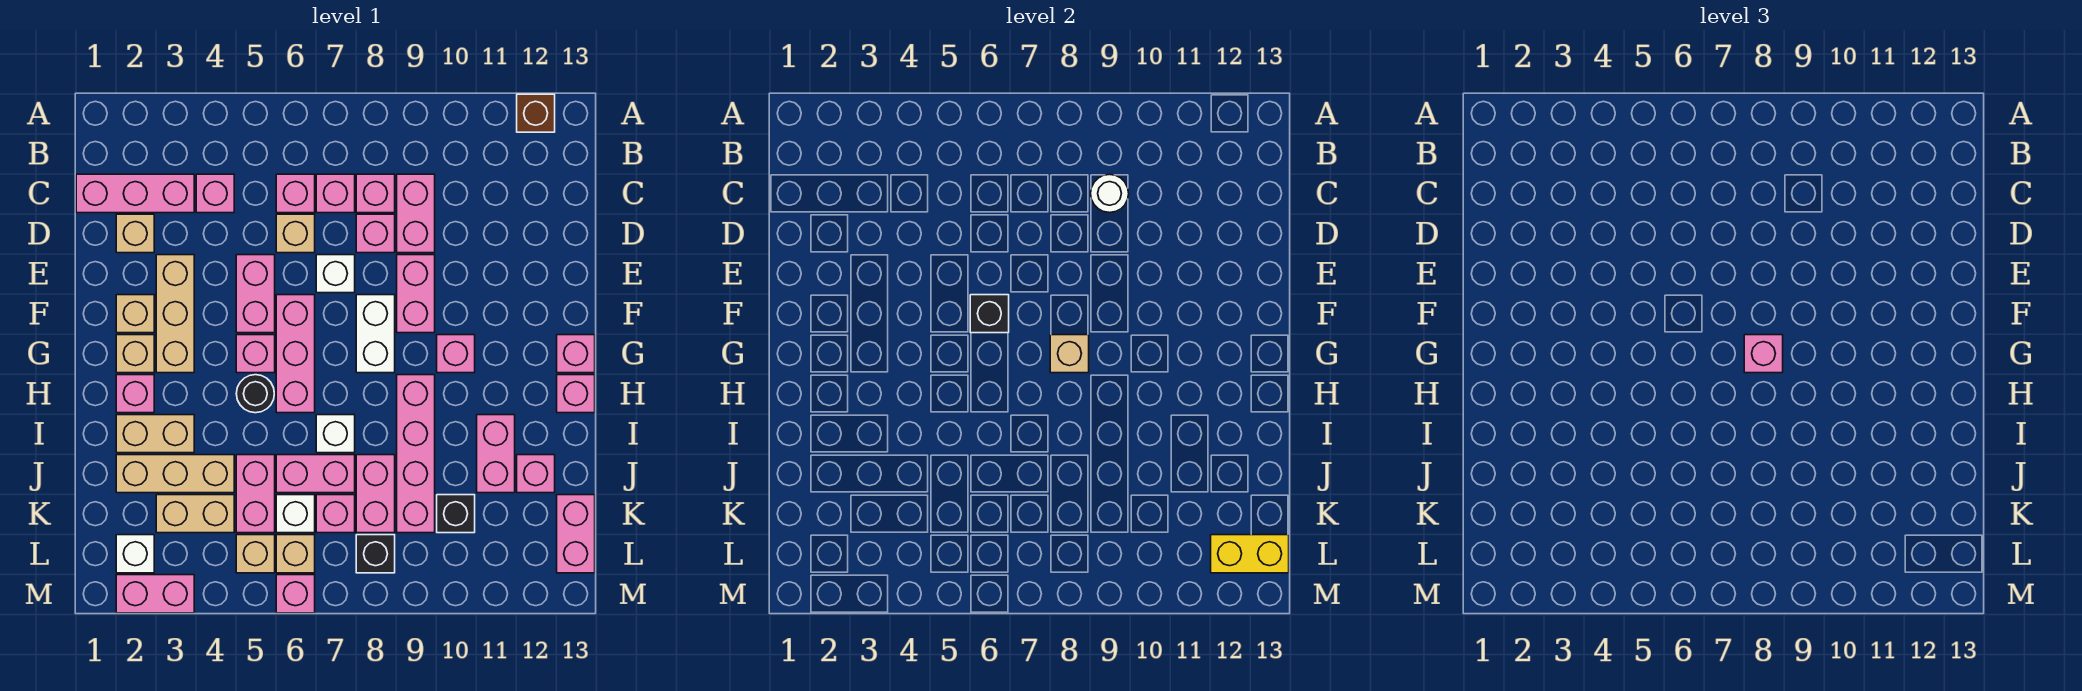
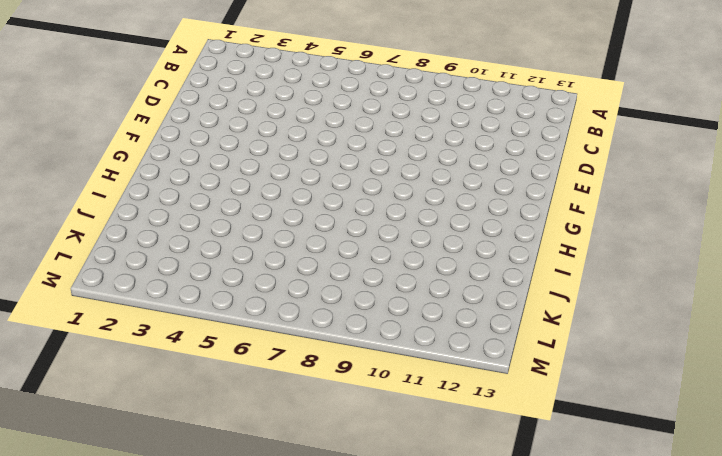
none -> brown brick A12 level 1
none -> pink brick C1:C3 level 1
none -> pink brick C4 level 1
none -> pink brick C6 level 1

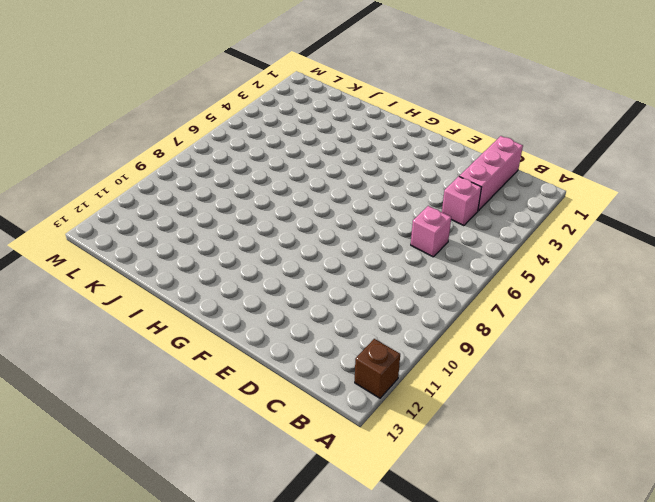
none -> pink brick C7 level 1
none -> pink brick C8 level 1
none -> pink brick C9:D9 level 1
none -> tan brick D2 level 1

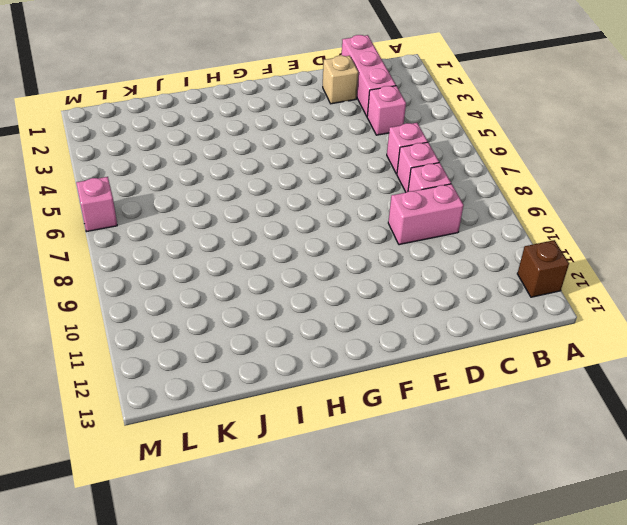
none -> tan brick D6 level 1
none -> pink brick D8 level 1
none -> tan brick E3:G3 level 1
none -> pink brick E5:F5 level 1

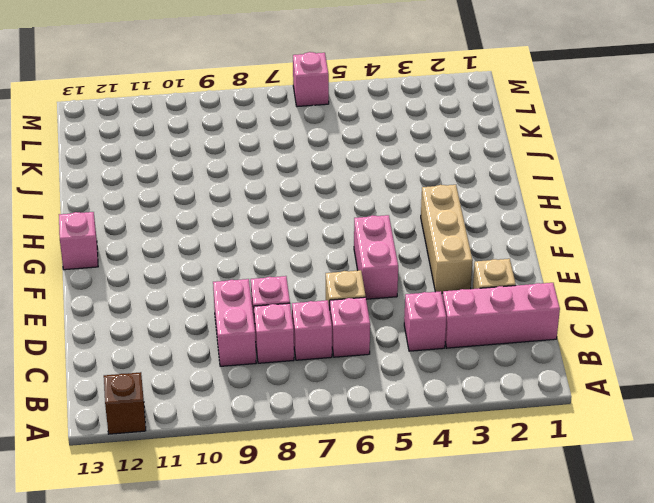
none -> white brick E7 level 1
none -> pink brick E9:F9 level 1
none -> tan brick F2 level 1
none -> pink brick F6:H6 level 1

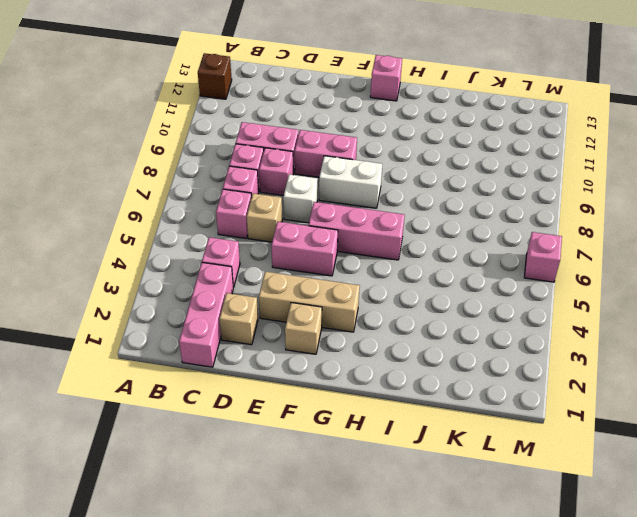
none -> tan brick G2 level 1
none -> pink brick G5 level 1
none -> pink brick G10 level 1
none -> pink brick H2 level 1

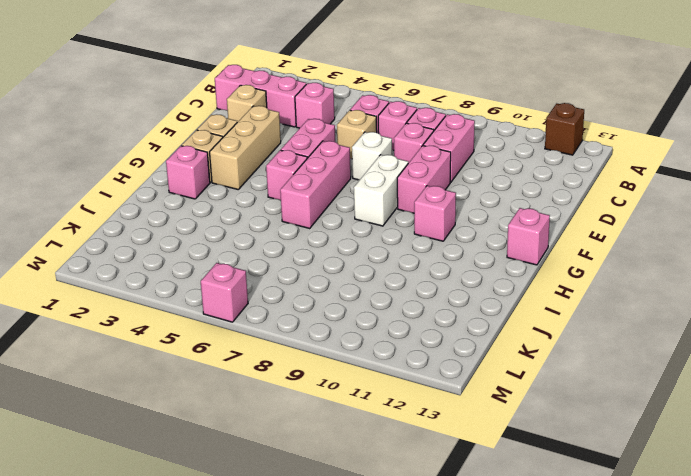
none -> black round brick H5 level 1
none -> pink brick H9:K9 level 1
none -> pink brick H13 level 1
none -> tan brick I2:I3 level 1

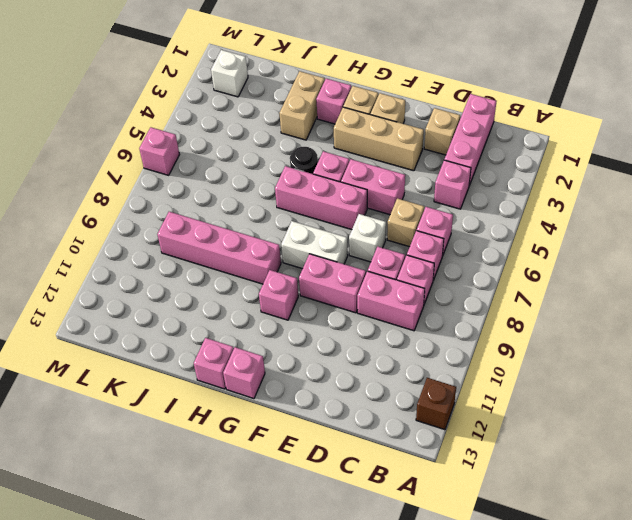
none -> white brick I7 level 1
none -> pink brick I11:J11 level 1
none -> tan brick J2:J4 level 1
none -> pink brick J5:K5 level 1

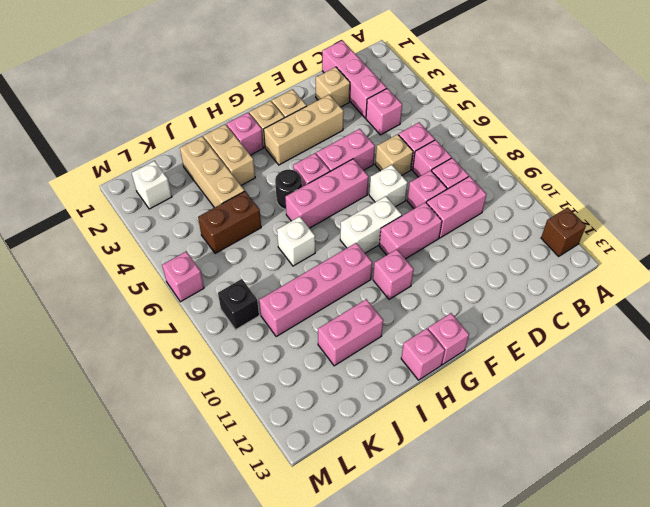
brown brick J5:K5 level 1 -> pink brick J5:K5 level 1
none -> pink brick J6:J7 level 1
none -> pink brick J8:K8 level 1
none -> pink brick J12 level 1
none -> tan brick K3:K4 level 1

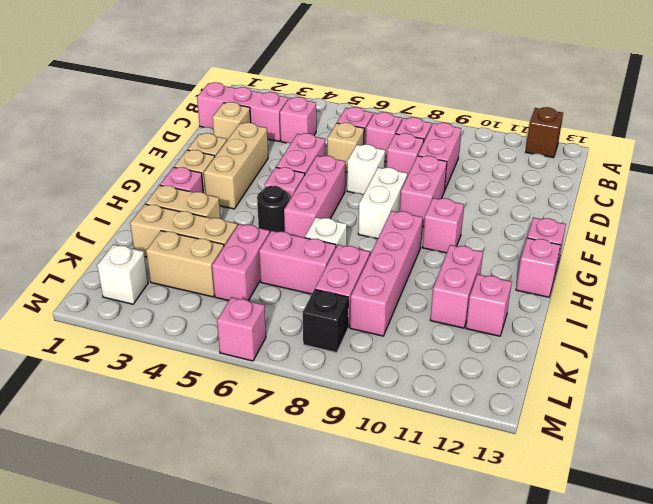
none -> white brick K6 level 1
none -> pink brick K7 level 1
none -> black brick K10 level 1
none -> pink brick K13:L13 level 1

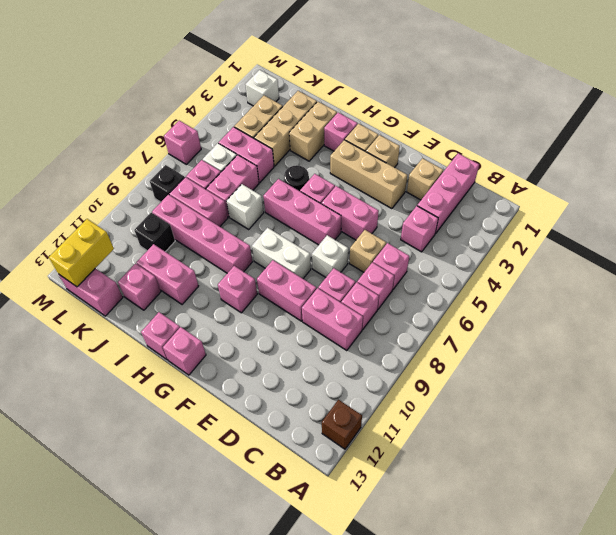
none -> tan brick L5 level 1
none -> tan brick L6 level 1
none -> pink brick M2:M3 level 1
none -> white round brick C9 level 2

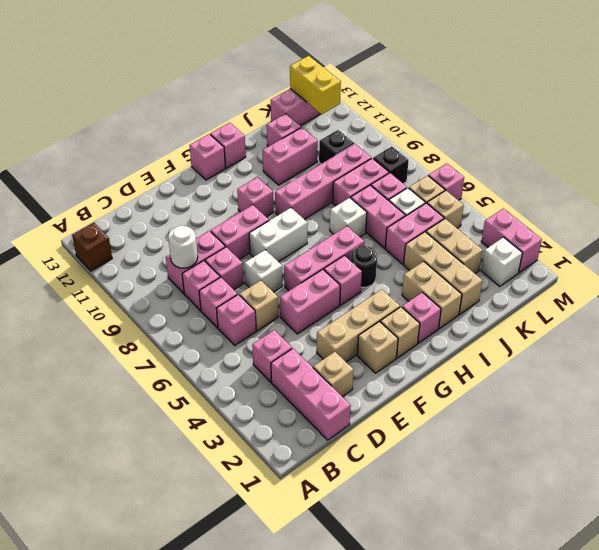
none -> black brick F6 level 2
none -> tan brick G8 level 2
none -> pink brick G8 level 3

